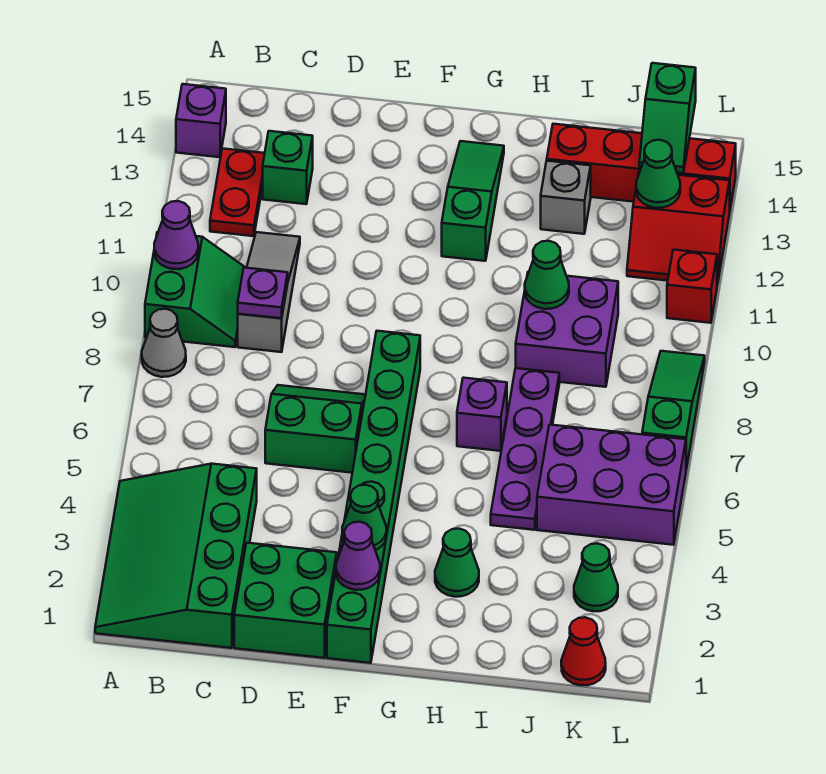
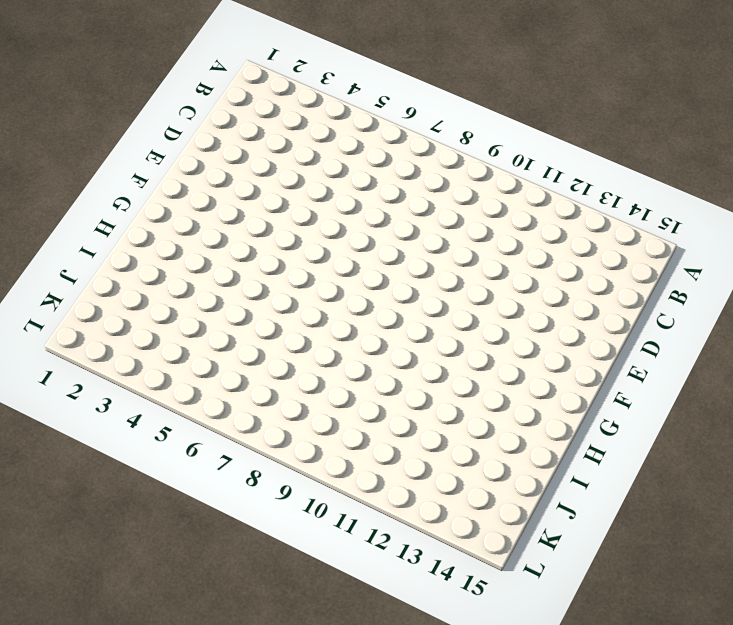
none -> green slope A1:C4 level 1 top C
none -> grey cone A8 level 1
none -> green slope A9:B10 level 1 top A
none -> purple brick A14 level 1

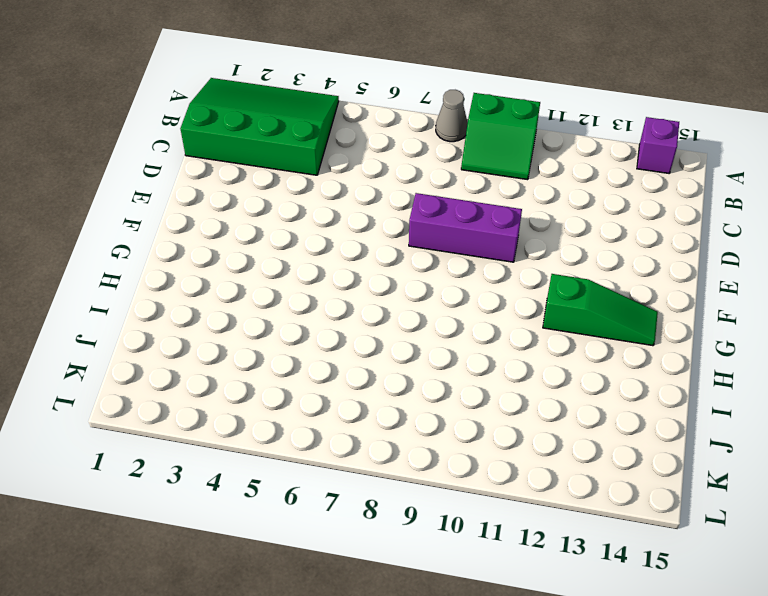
purple brick E8:E10 level 1 -> none
none -> red plate B12:B13 level 1
none -> grey slope C9:C11 level 1 top 9
none -> green brick C13 level 1
none -> green brick D1:E2 level 1

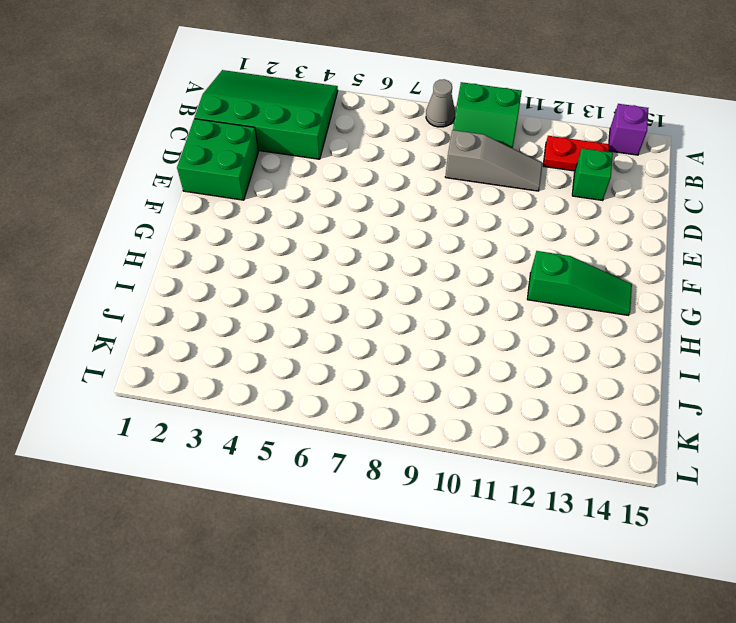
none -> green slope D6:E7 level 1 top 6
none -> green brick F1:F8 level 1
none -> green cone H3 level 1
none -> purple brick H7 level 1

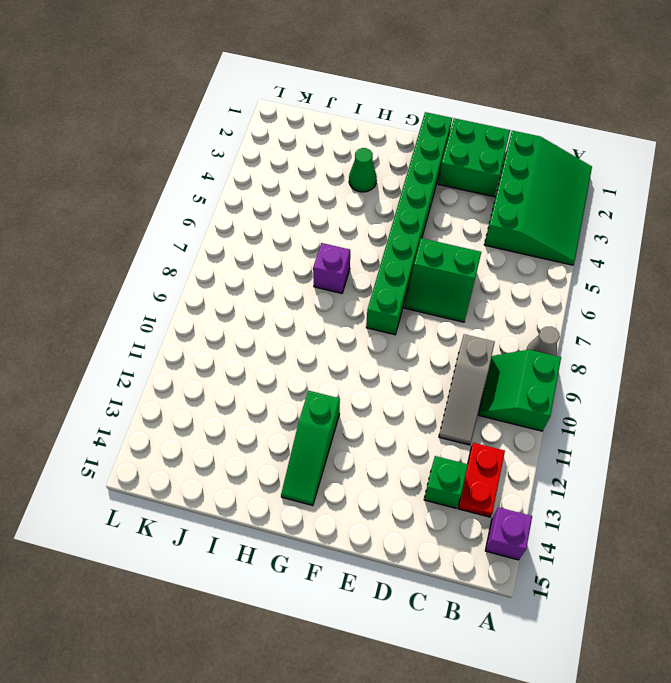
none -> purple plate I5:I8 level 1
none -> purple brick I9:J10 level 1
none -> grey brick I13 level 1
none -> red brick I14:L14 level 1

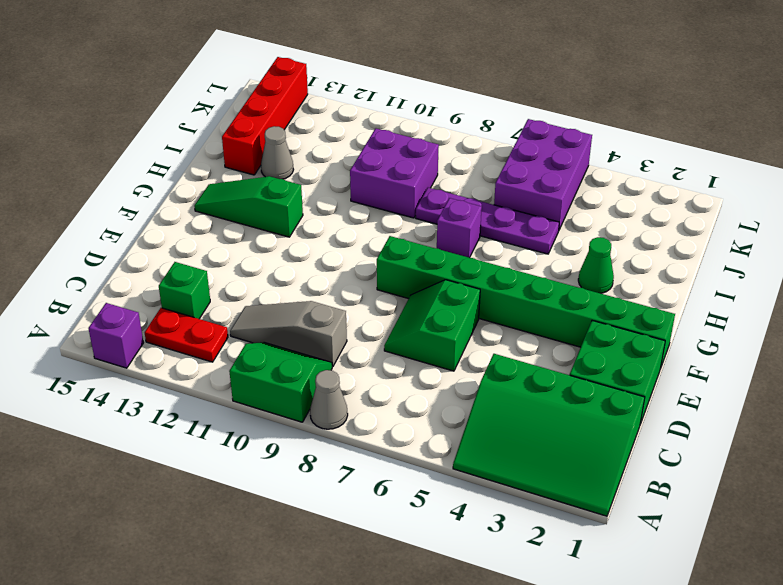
grey cone I13 level 1 -> grey brick I13 level 1
none -> red cone K1 level 1
none -> green cone K3 level 1
none -> red slope K12:L13 level 1 top 13
none -> green slope L7:L9 level 1 top 7

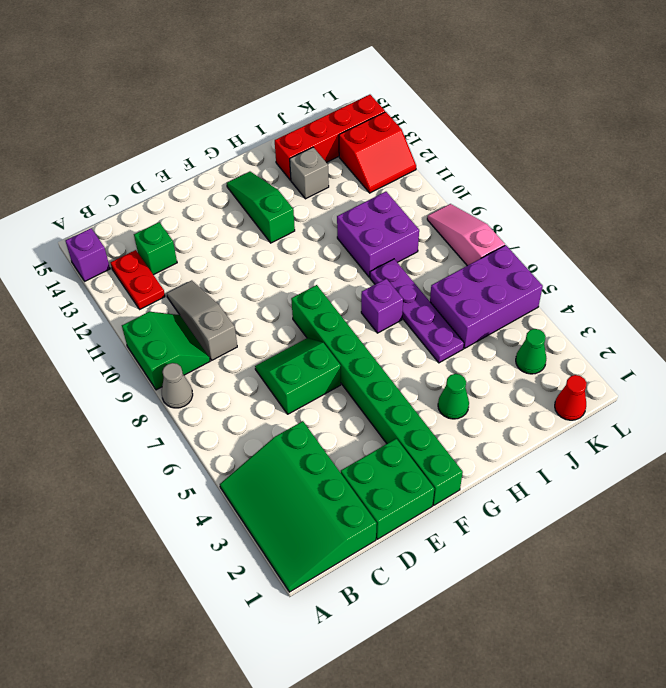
pink slope L7:L9 level 1 top 7 -> green slope L7:L9 level 1 top 7
none -> red brick L11 level 1
none -> purple cone A10 level 2
none -> purple plate C9 level 2
none -> purple cone F2 level 2

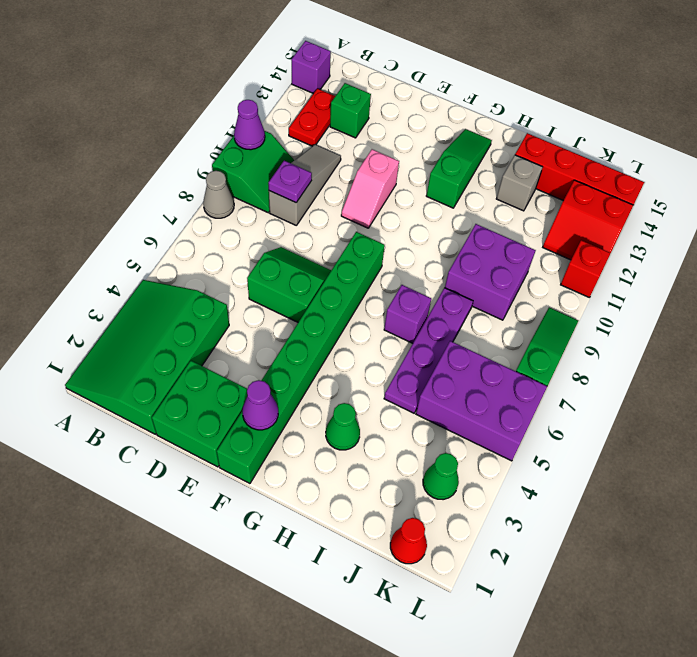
pink slope E10:E11 level 1 top 11 -> none
none -> green cone F3 level 2
none -> green cone I10 level 2
none -> green cone K13 level 2
none -> green slope K14:K15 level 2 top 15

